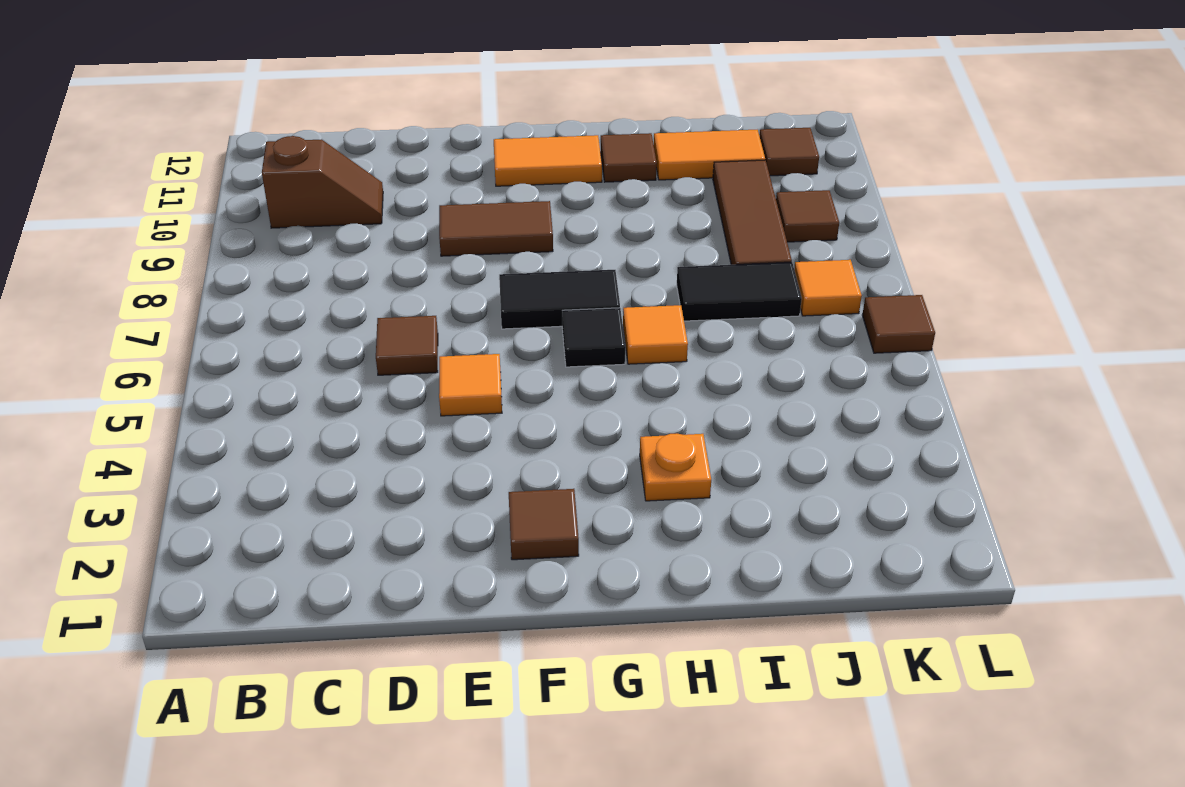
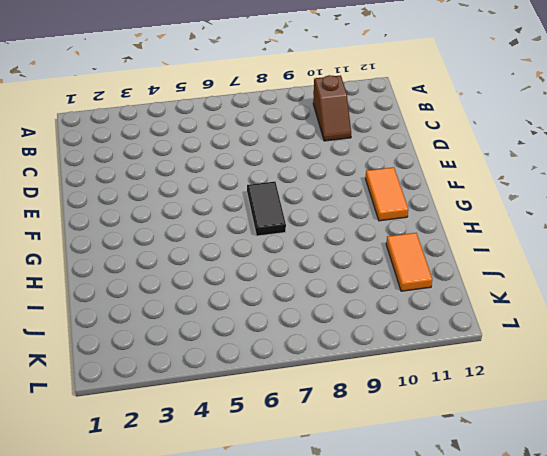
none -> brown tile D6 level 1
none -> orange tile E5 level 1
none -> brown tile E9:F9 level 1

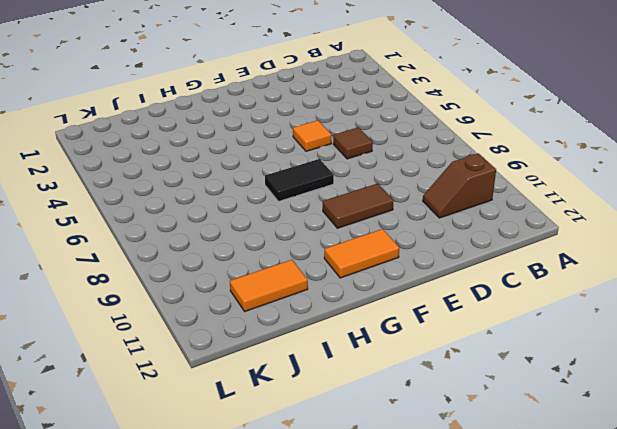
none -> brown tile F2 level 1
none -> black tile G6 level 1
none -> orange plate H3 level 1

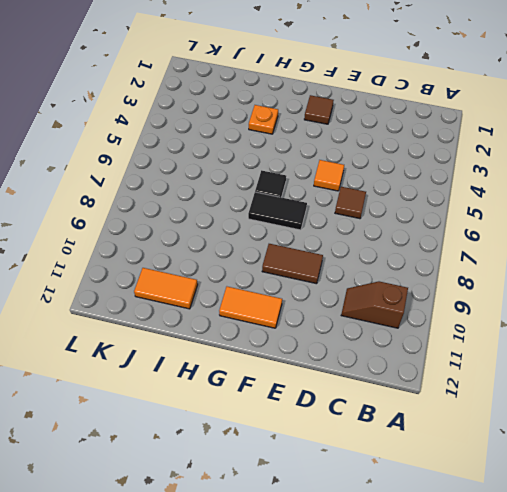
none -> orange tile H6 level 1
none -> brown tile H11 level 1
none -> black tile I7:J7 level 1

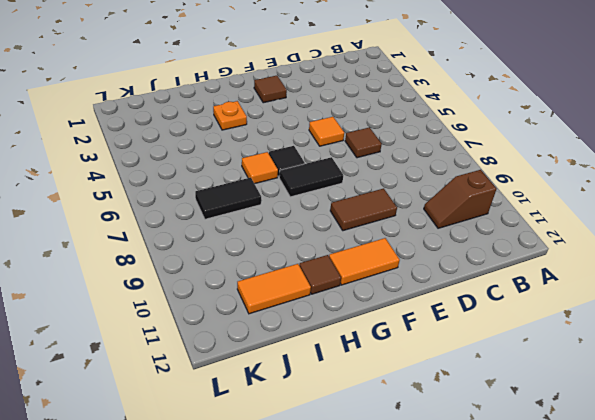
none -> brown tile J8:J10 level 1
none -> orange tile K7 level 1
none -> brown tile K9 level 1

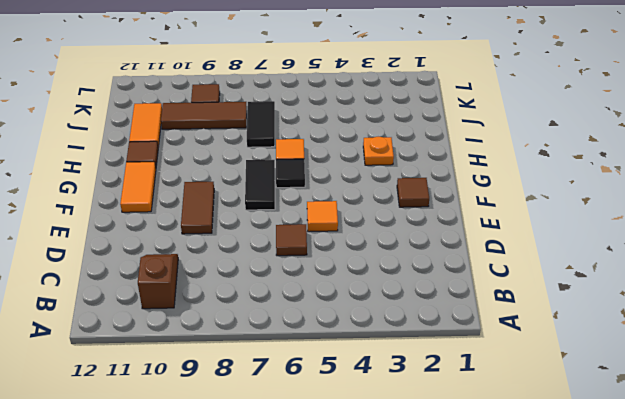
none -> orange tile K7 level 1
none -> brown tile K11 level 1
none -> brown tile L6 level 1

